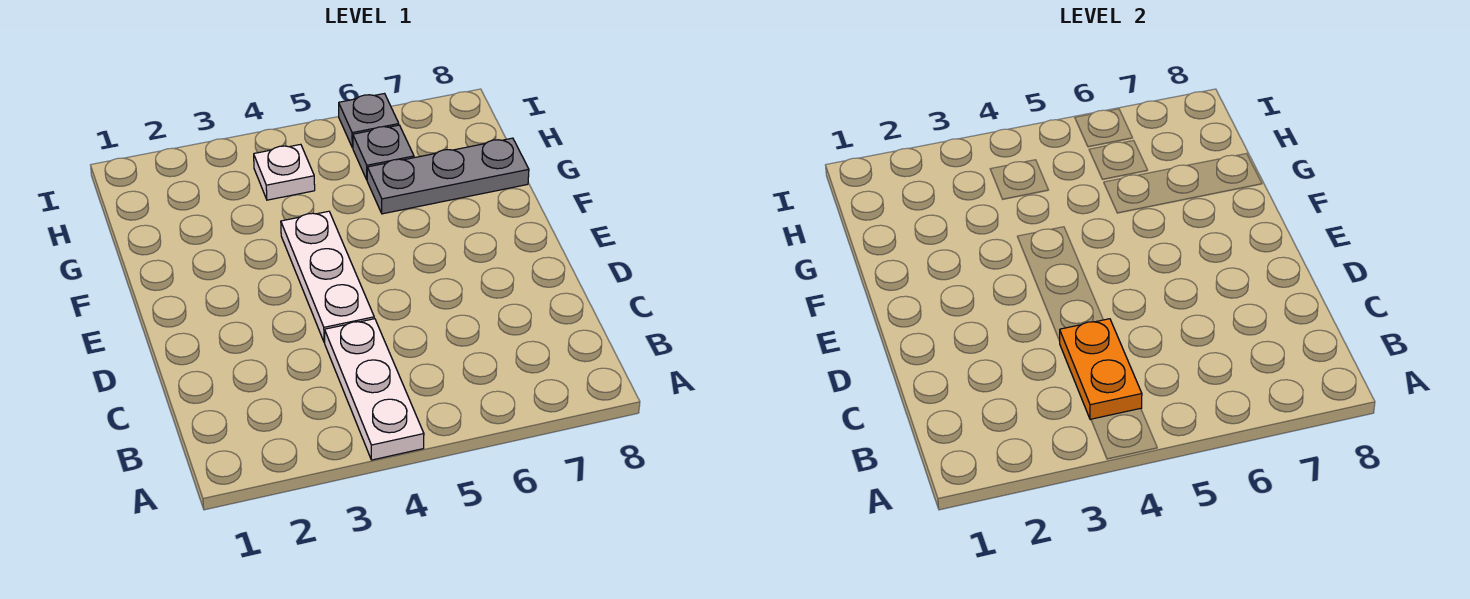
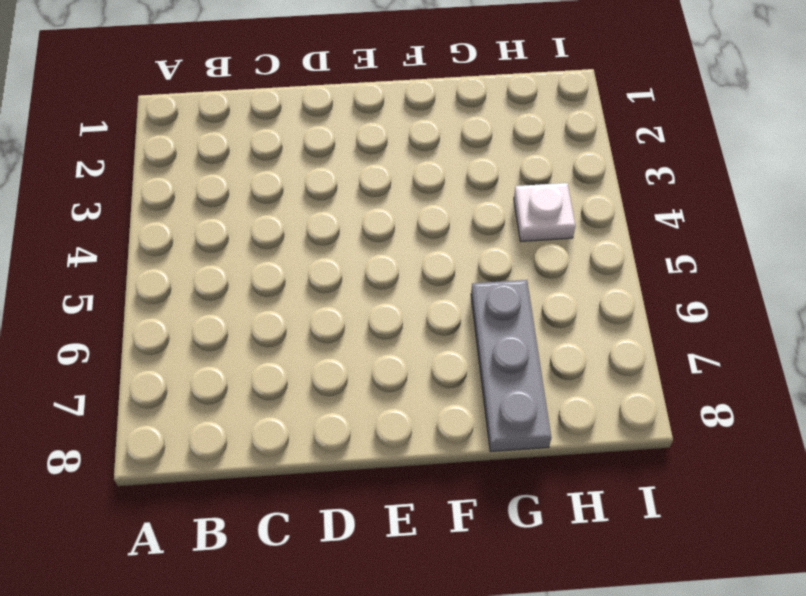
none -> white plate A4:C4 level 1
none -> white plate D4:F4 level 1

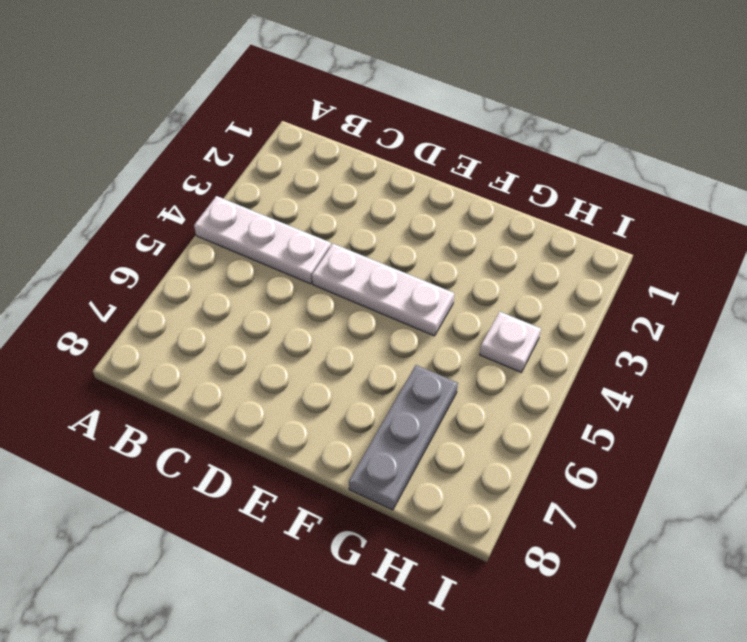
none -> grey plate H6 level 1
none -> grey plate I6 level 1

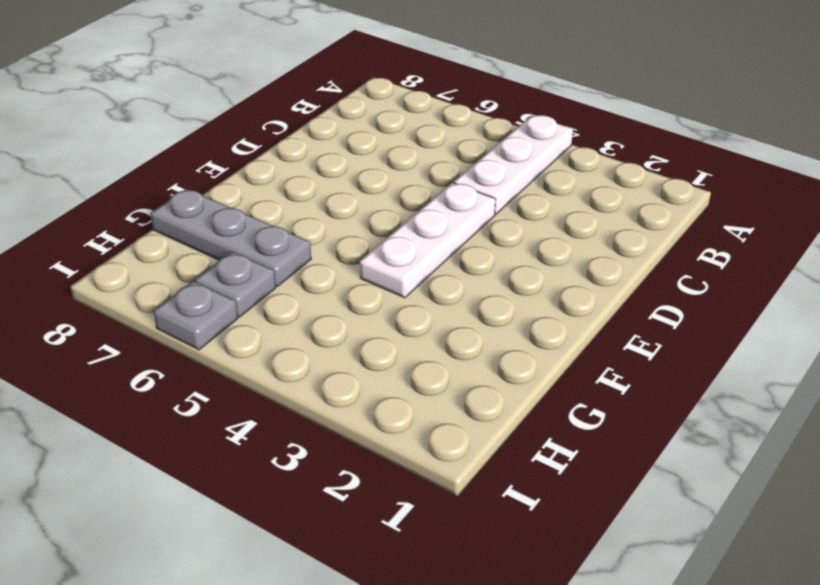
none -> white plate H4 level 1
none -> orange plate B4:C4 level 2

